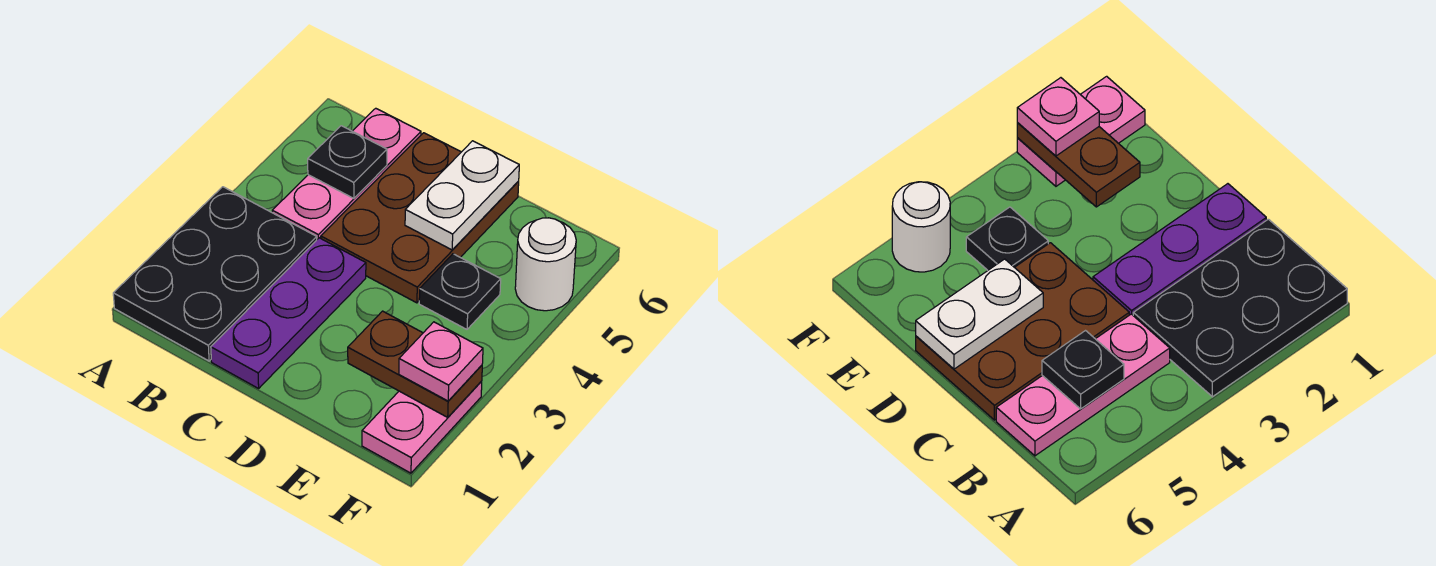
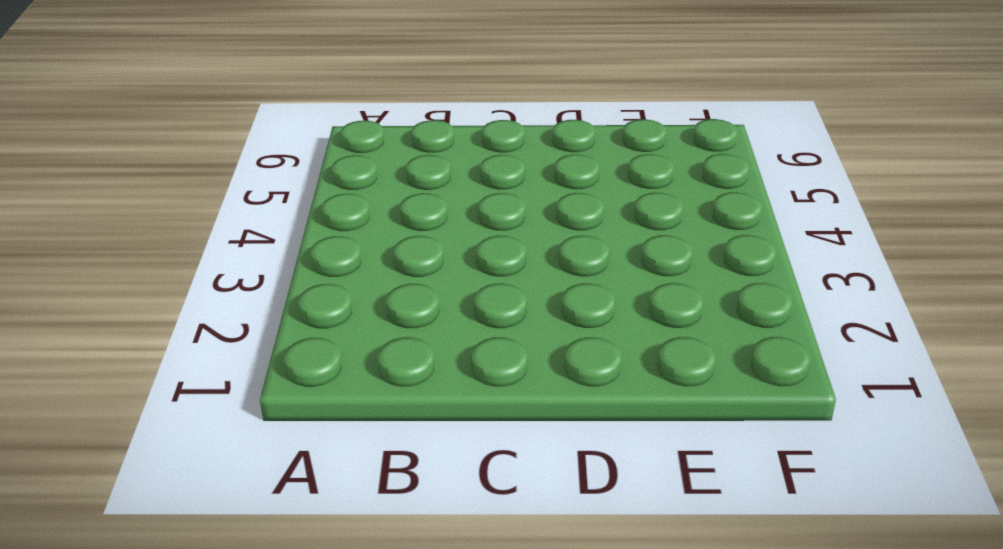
none -> black plate A1:B3 level 1
none -> pink plate B4:B6 level 1

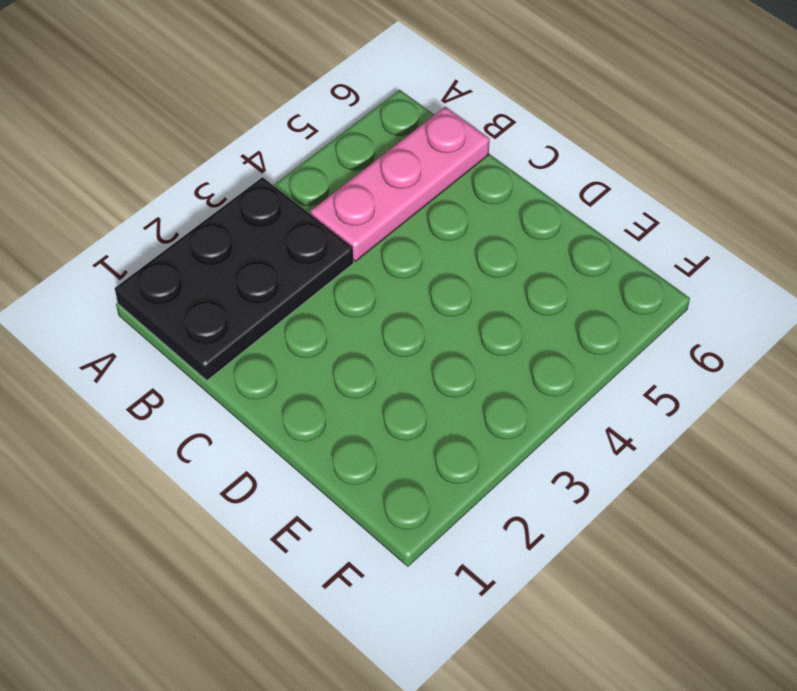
none -> purple plate C1:C3 level 1
none -> brown plate C4:D6 level 1

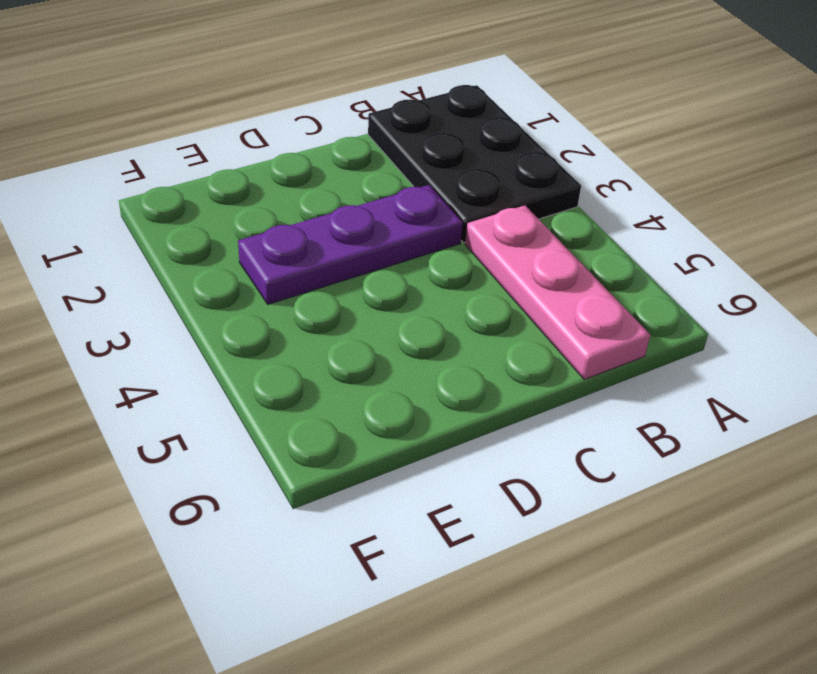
purple plate C3:E3 level 1 -> purple plate C1:C3 level 1
none -> brown plate C4:D6 level 1
none -> black plate E4 level 1

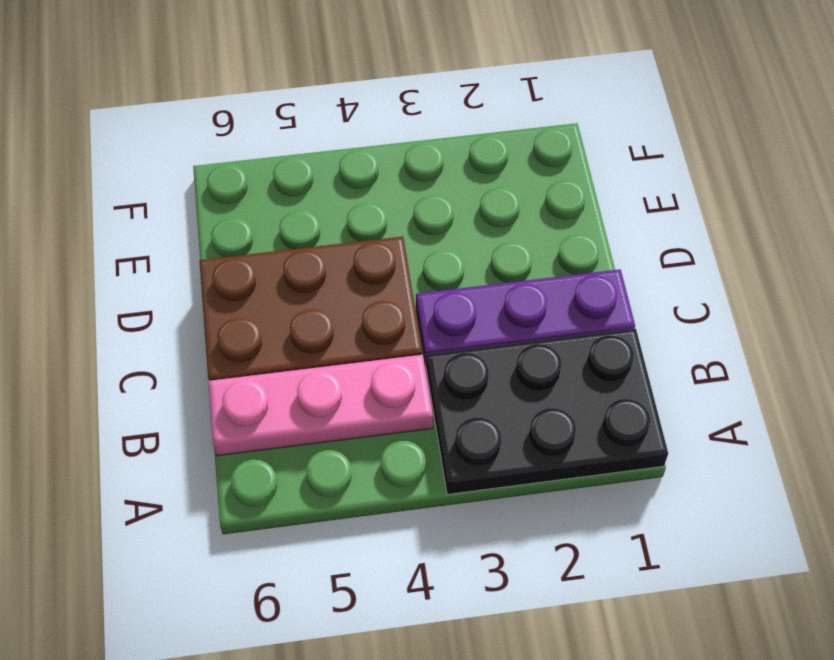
none -> black plate E4 level 1
none -> pink plate F1:F2 level 1

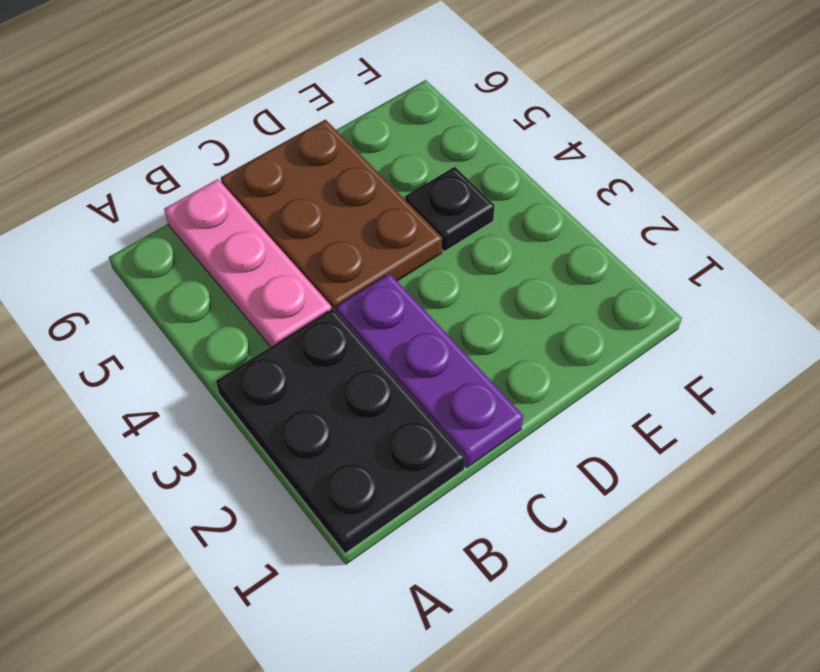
none -> pink plate F1:F2 level 1
none -> white round brick F5 level 1

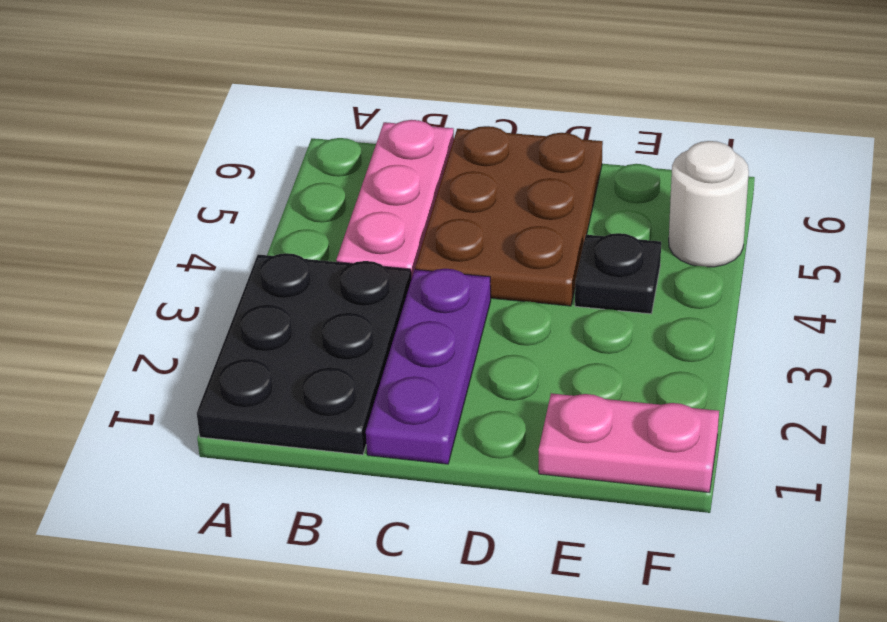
pink plate E1:F1 level 1 -> pink plate F1:F2 level 1
none -> black plate B5 level 2
none -> white plate D5:D6 level 2

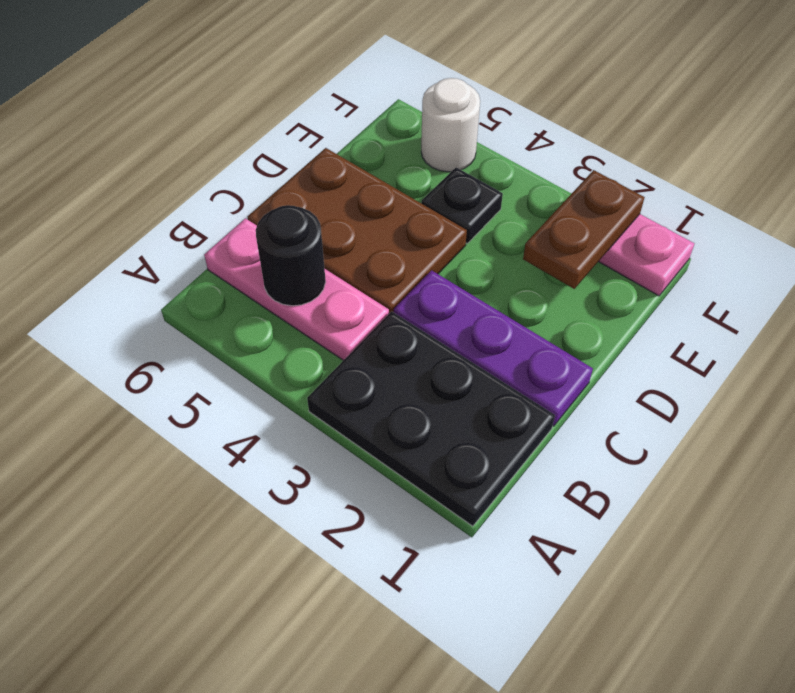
black round brick B5 level 2 -> black plate B5 level 2
none -> white plate D5:D6 level 2
none -> pink plate F2 level 3

